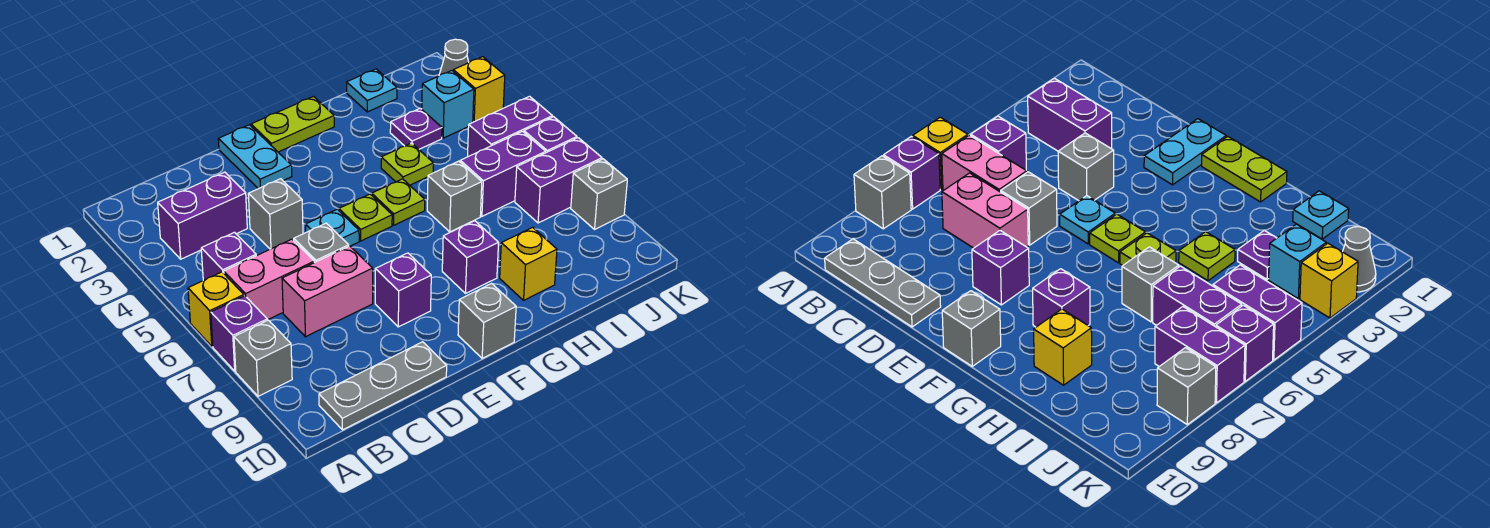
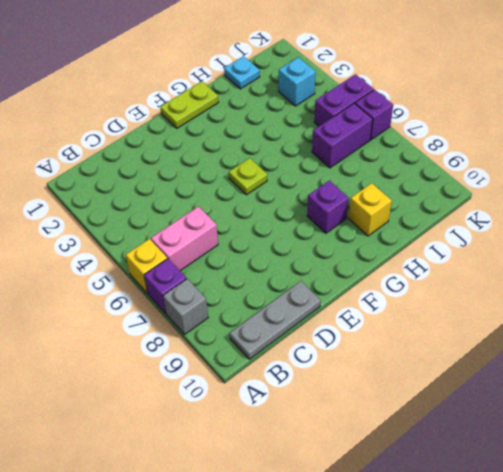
none -> purple brick B3:C3 level 1
none -> purple brick B5 level 1
none -> pink brick C7:D7 level 1
none -> grey brick D4 level 1

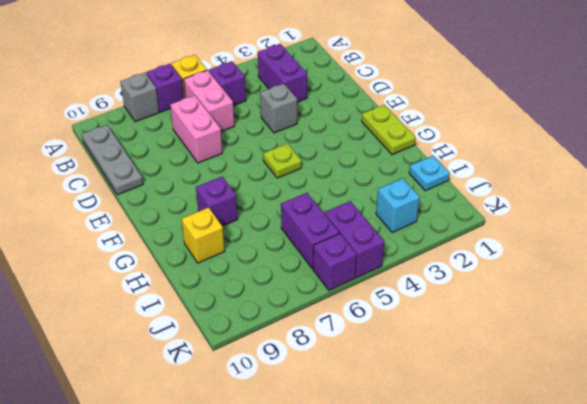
none -> grey brick D6 level 1
none -> cyan plate E1:E2 level 1
none -> cyan plate E5 level 1
none -> purple brick E8 level 1

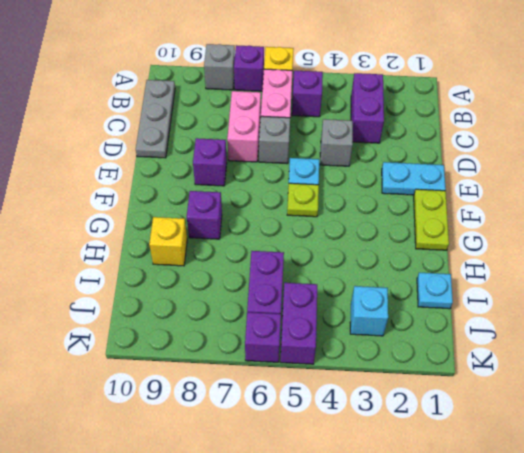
none -> grey brick F10 level 1
none -> lime plate G5 level 1
none -> lime plate H4 level 1
none -> grey brick H6 level 1

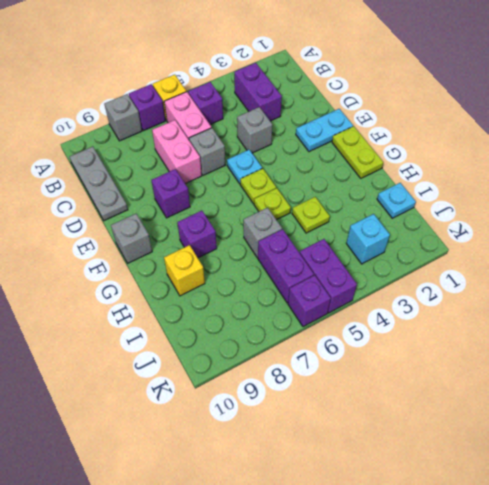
none -> purple plate I3 level 1
none -> purple brick J7:K7 level 1
none -> grey cone K2 level 1
none -> yellow brick K3 level 1

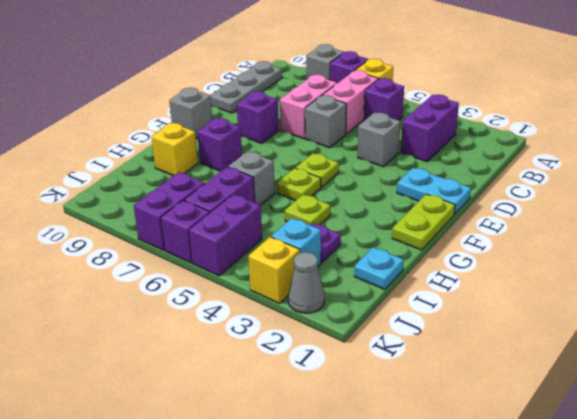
none -> cyan plate E5 level 1
none -> grey brick K8 level 1

